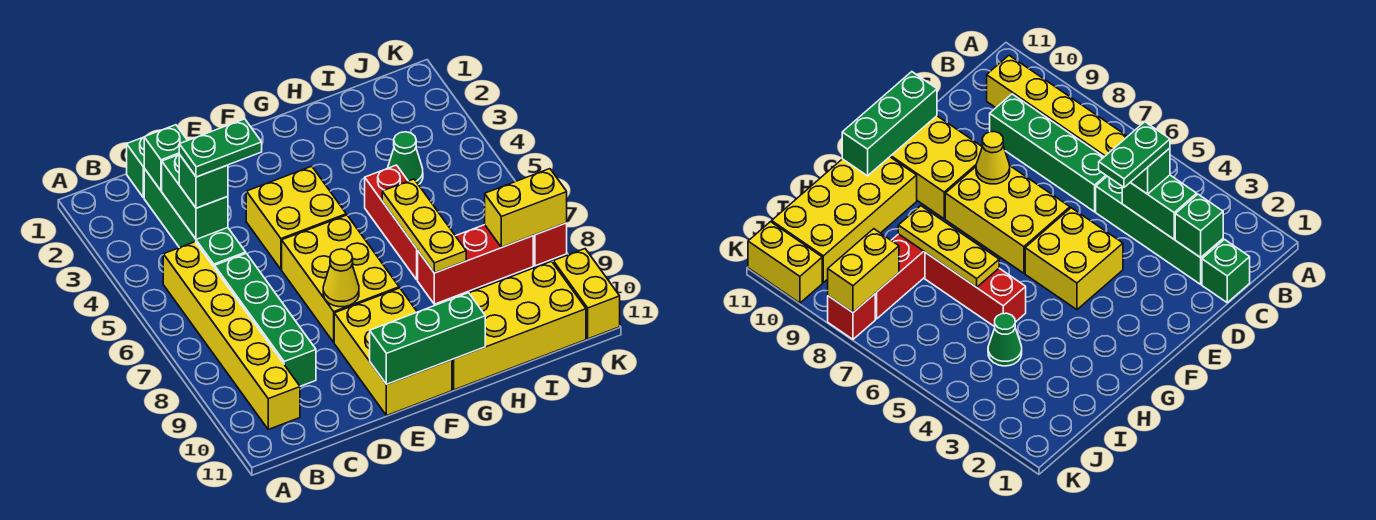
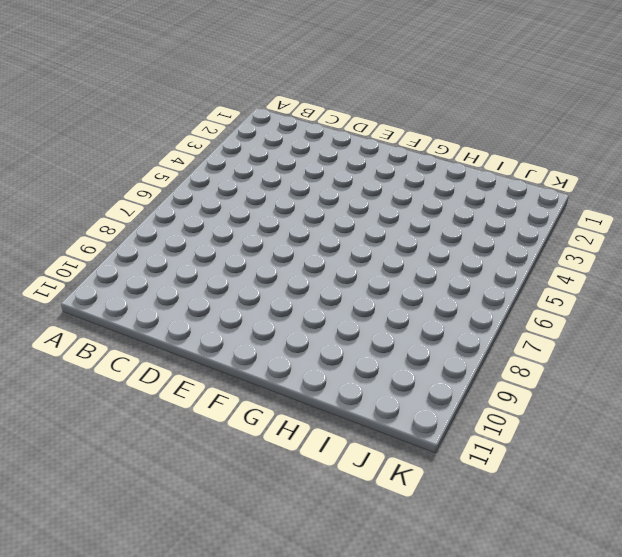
none -> yellow brick B5:B10 level 1
none -> green brick C1 level 1
none -> green brick C2:C5 level 1

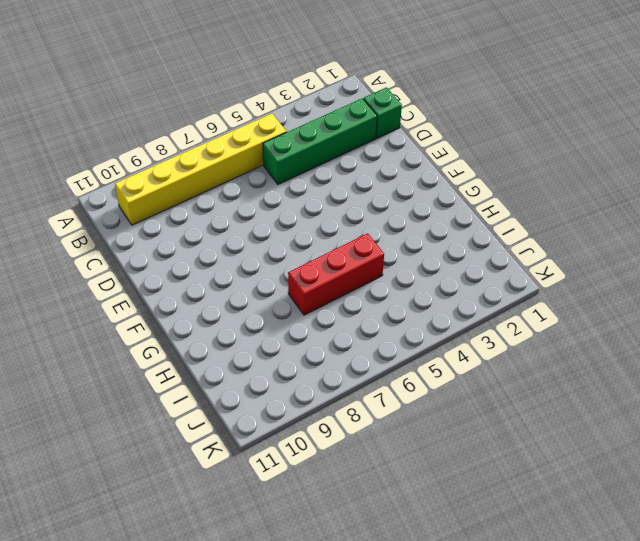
none -> green brick C6:C9 level 1
none -> yellow brick E4:F5 level 1
none -> yellow brick E6:F8 level 1

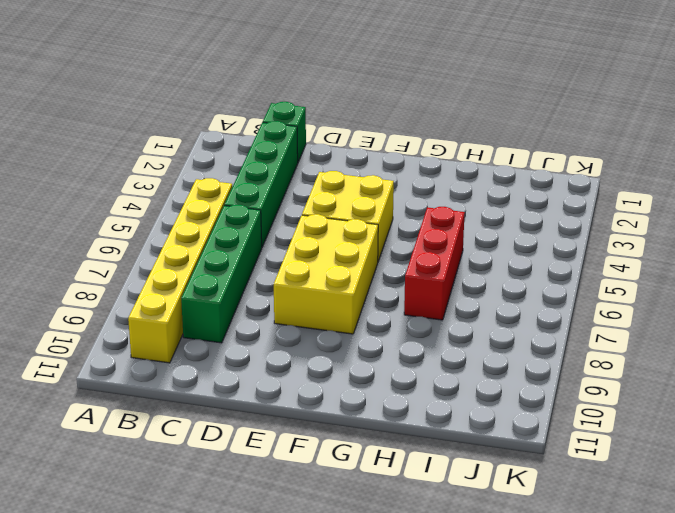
none -> yellow brick E9:F11 level 1
none -> yellow brick G10:J11 level 1
none -> red brick H8:J8 level 1

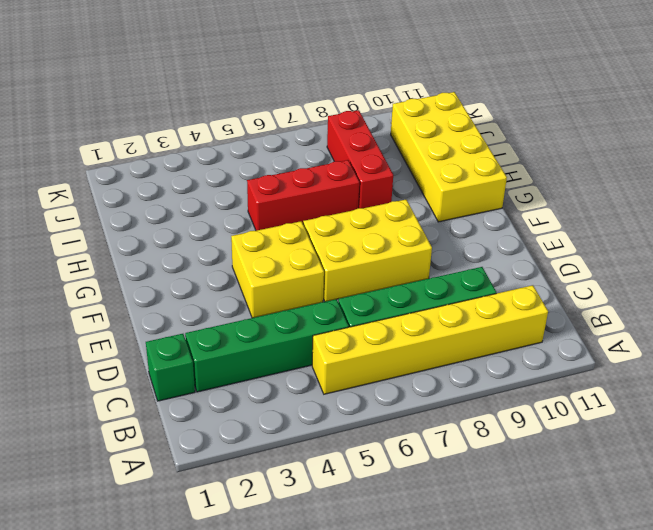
none -> yellow brick E9:F11 level 1
none -> green cone I4 level 1
none -> red brick K8 level 1

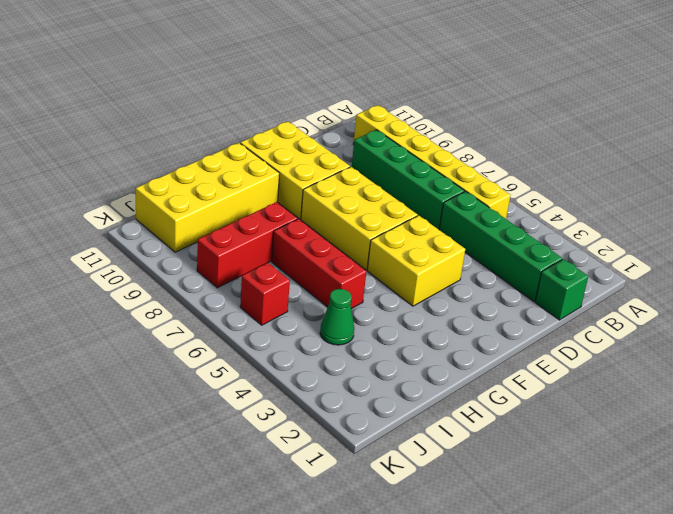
red brick J6 level 1 -> red brick K8 level 1
none -> yellow brick K10:K11 level 1
none -> green brick C2 level 2
none -> green brick C3:C4 level 2

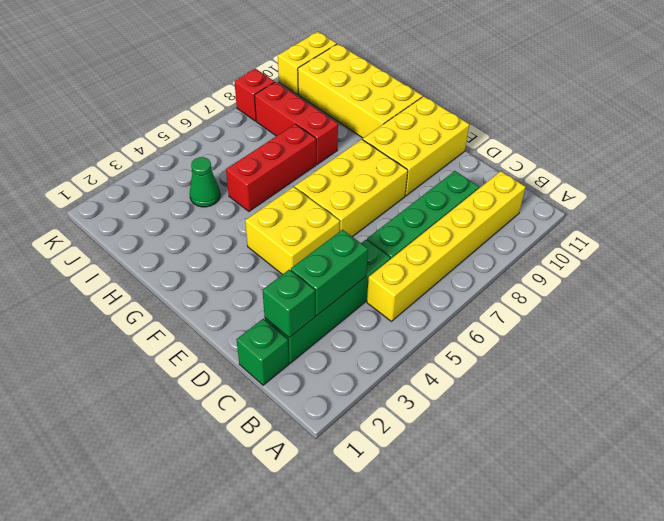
none -> yellow cone E8 level 2
none -> green brick E11:G11 level 2
none -> yellow plate H6:H8 level 2

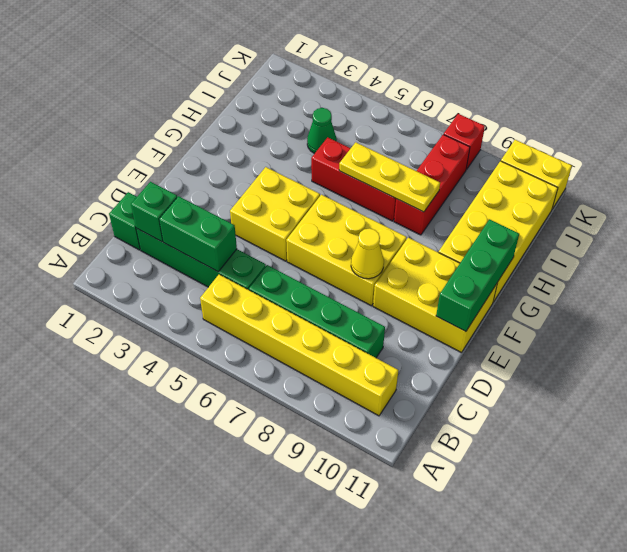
none -> yellow brick J8:K8 level 2
none -> green brick C4 level 3
none -> green plate C4:D4 level 4

